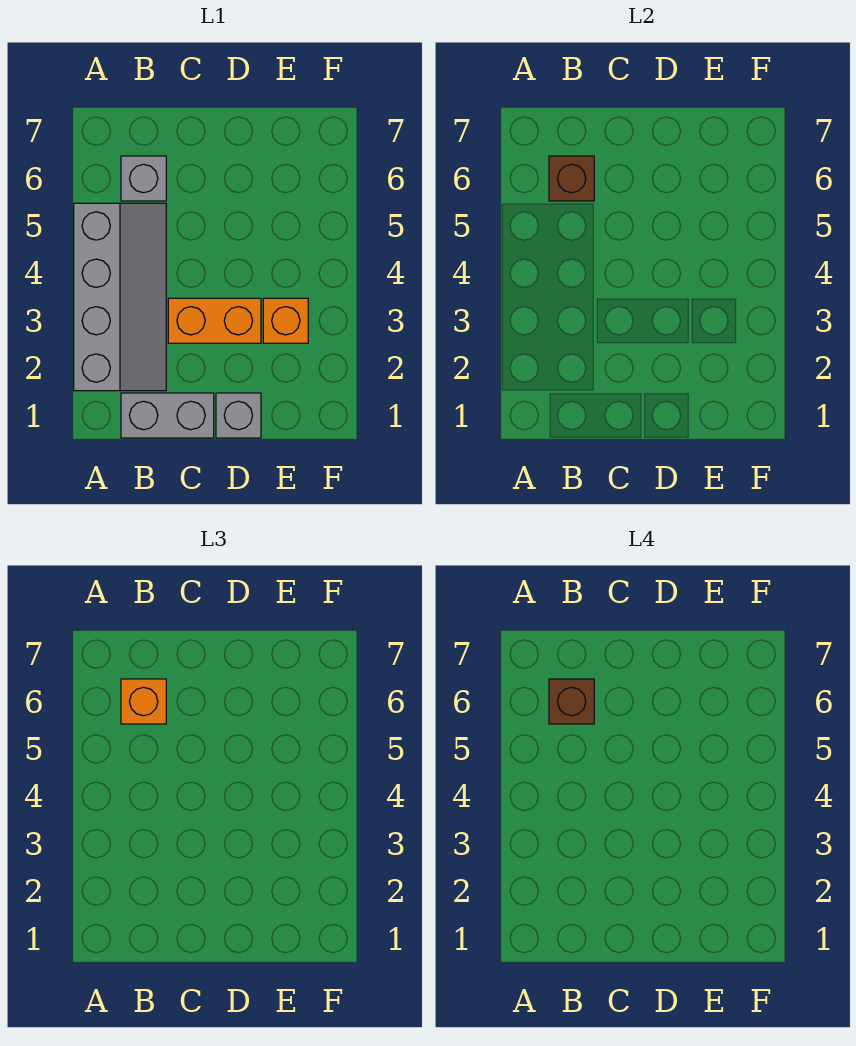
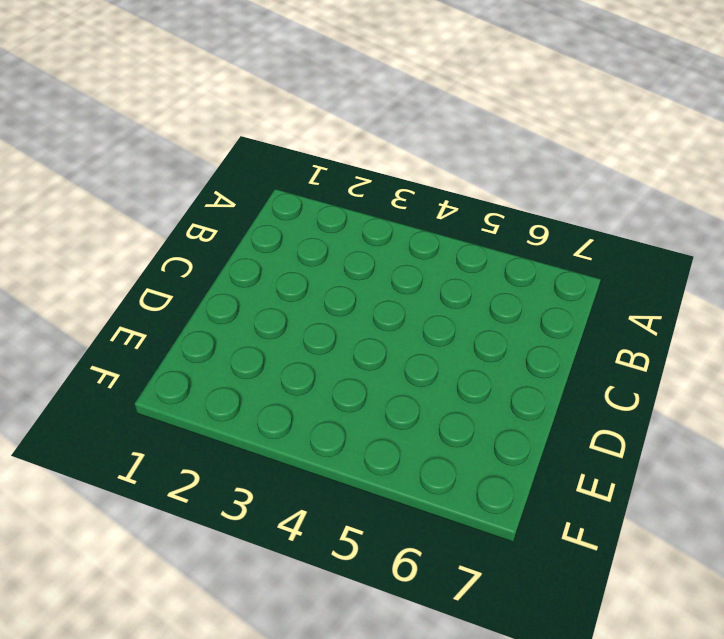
none -> grey slope A2:B5 level 1 top A
none -> grey brick B1:C1 level 1

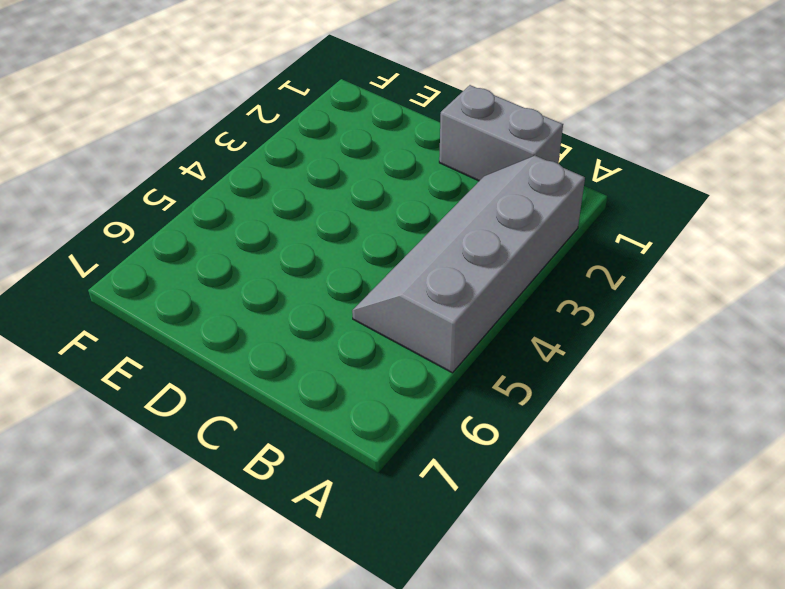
none -> grey brick B6 level 1
none -> orange brick C3:D3 level 1

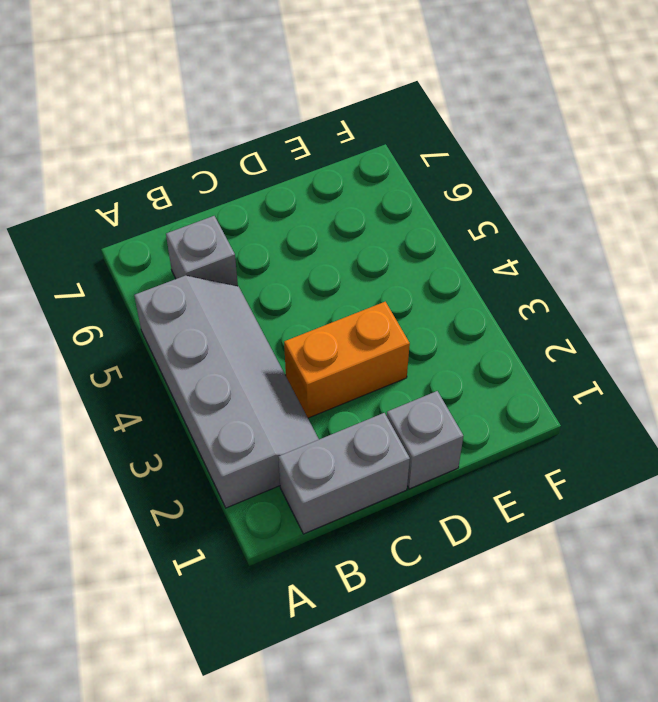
none -> orange brick E3 level 1
none -> brown brick B6 level 2

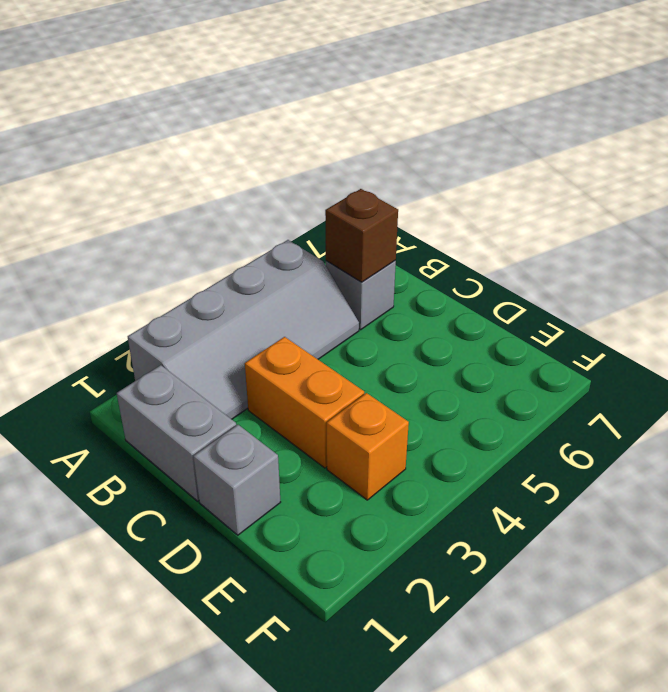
none -> orange brick B6 level 3
none -> brown brick B6 level 4

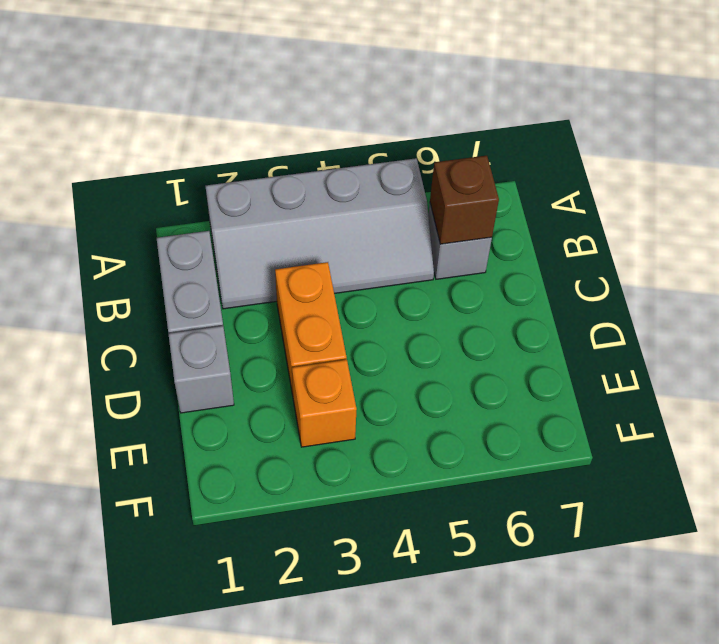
none -> orange brick B6 level 3
none -> brown brick B6 level 4

